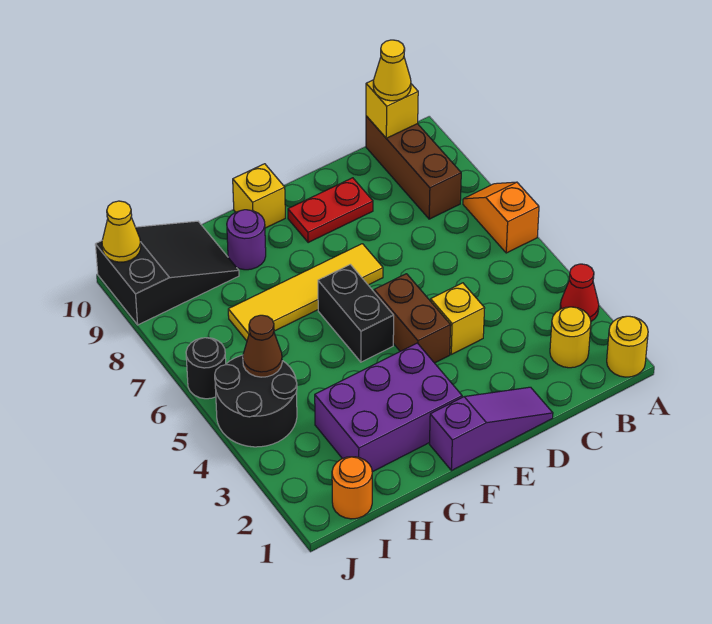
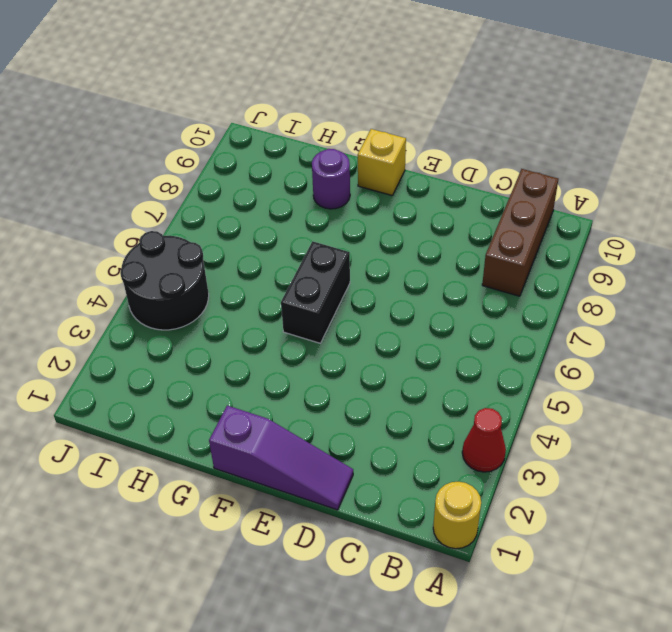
none -> orange slope A6:A7 level 1 top 6
none -> yellow round brick B2 level 1
none -> yellow brick D4 level 1

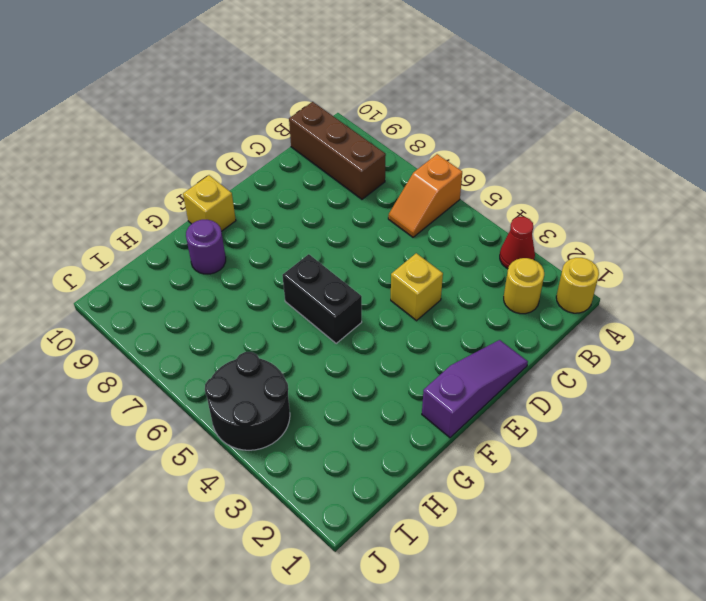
orange slope A6:B6 level 1 top A -> orange slope A6:A7 level 1 top 6
none -> red plate D9:E9 level 1
none -> brown brick E4:E5 level 1
none -> yellow tile E7:H7 level 1

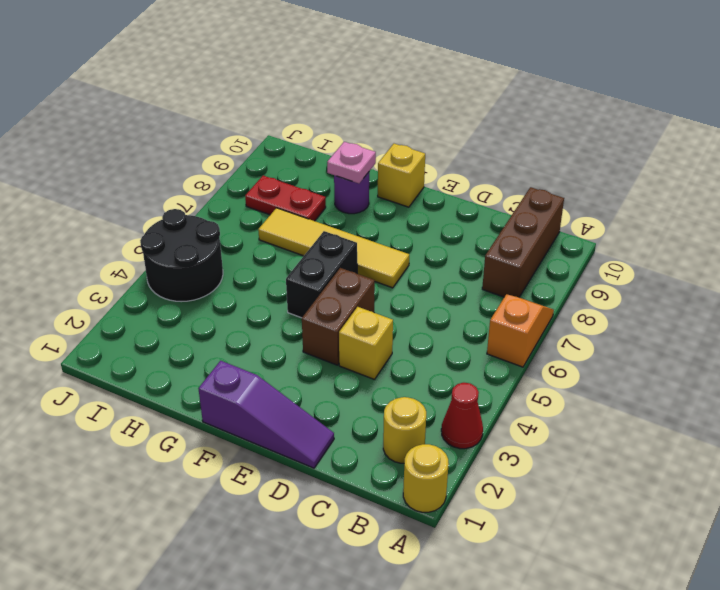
pink plate G9 level 2 -> none
red plate H8:I8 level 1 -> red plate D9:E9 level 1
none -> purple brick F2:H3 level 1
none -> black slope H9:J10 level 1 top J
none -> orange round brick I1 level 1

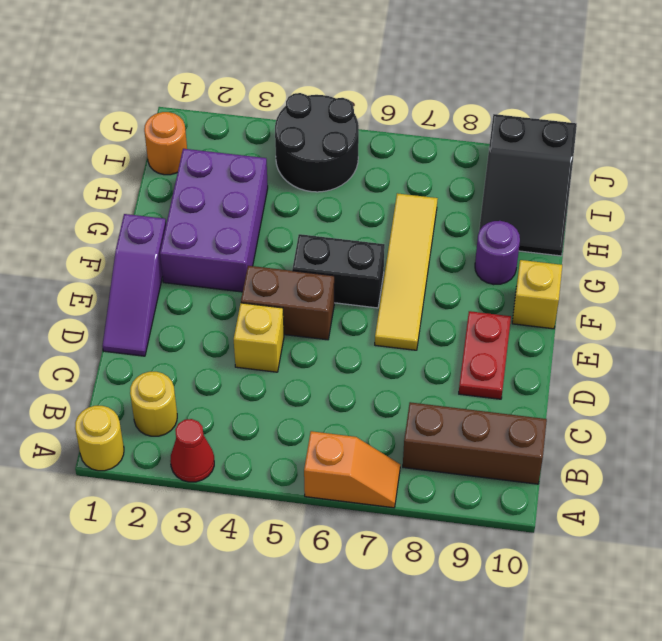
none -> black round brick J6 level 1
none -> yellow brick B10 level 2
none -> brown cone I5 level 2

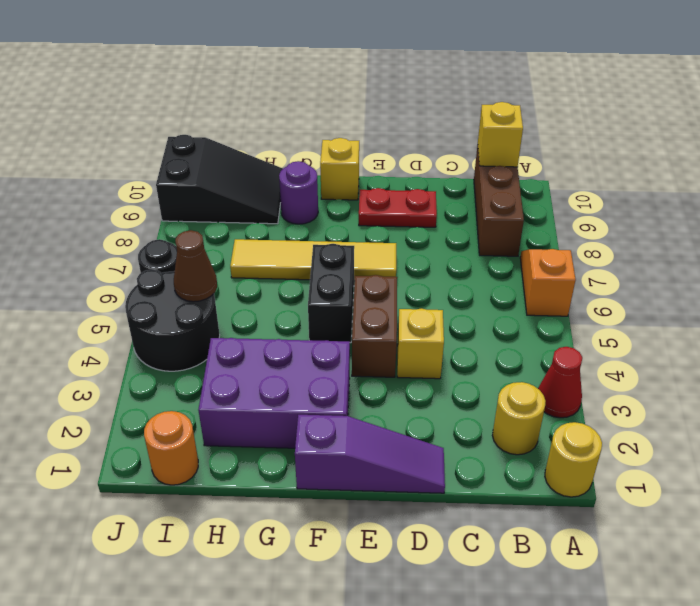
none -> yellow cone J10 level 2
none -> yellow cone B10 level 3

